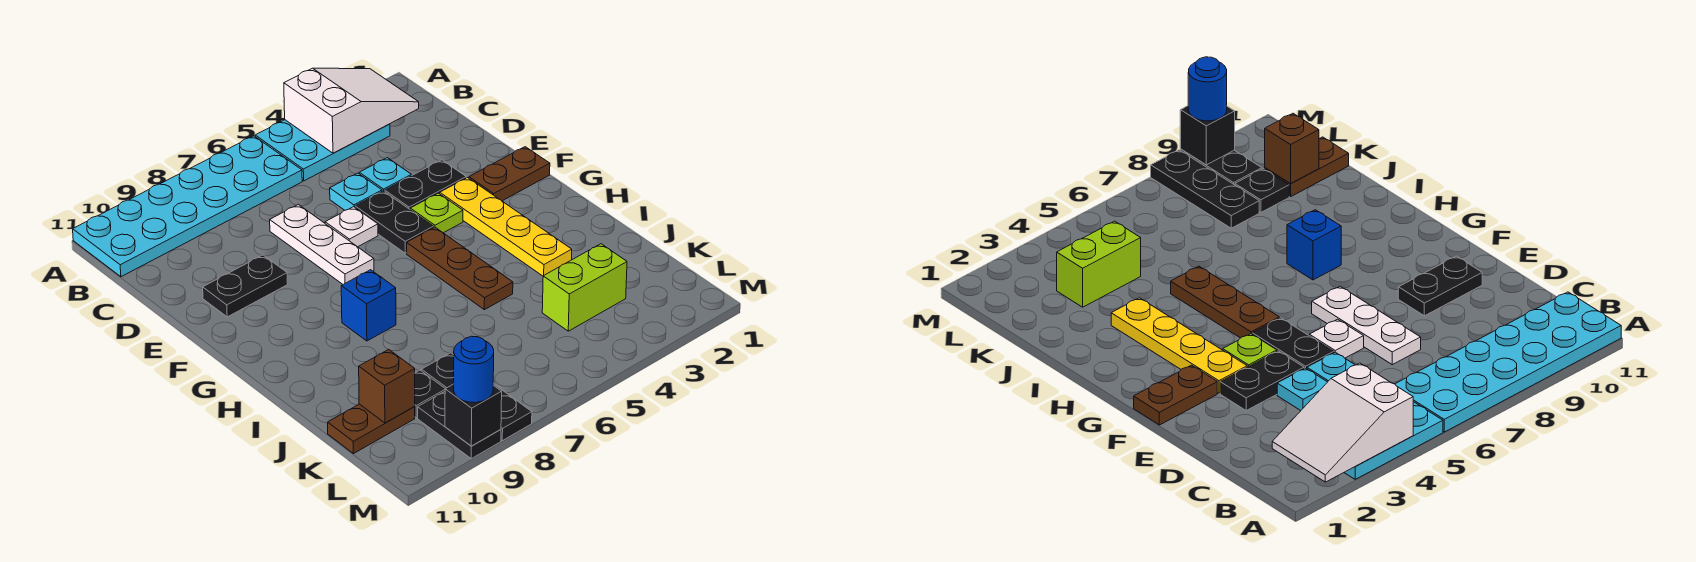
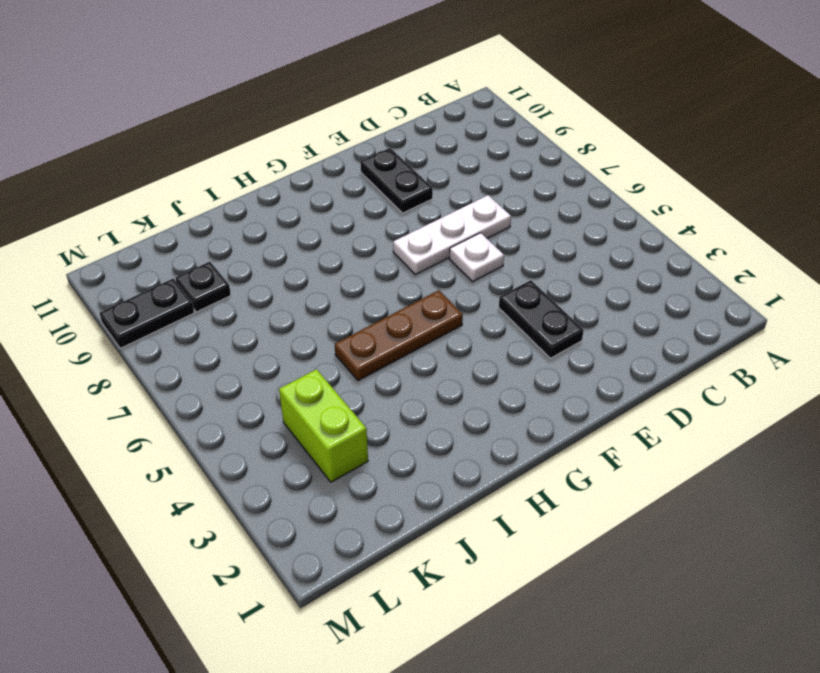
none -> cyan plate A3:B5 level 1
none -> cyan plate A6:B11 level 1
none -> cyan plate D4 level 1

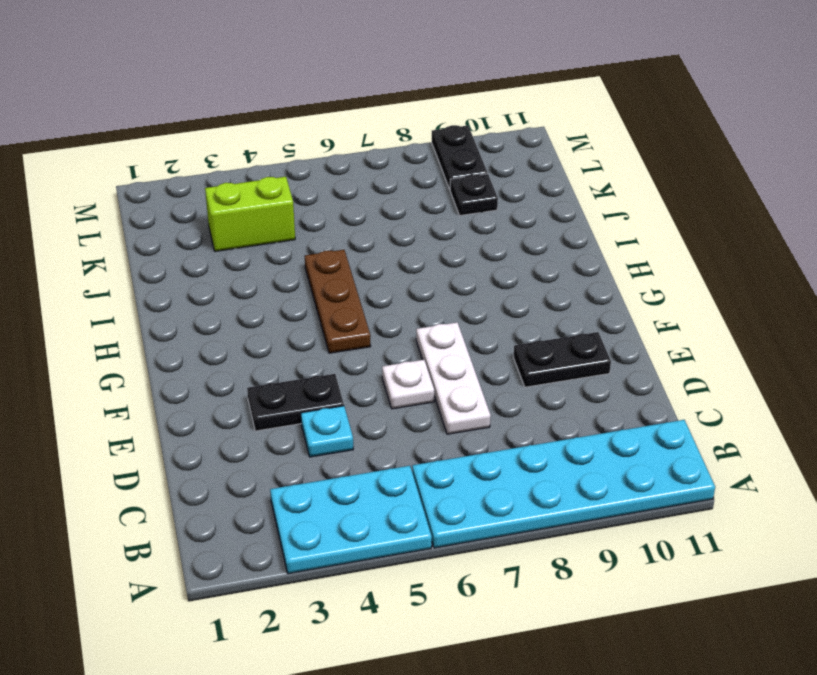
none -> cyan plate D5 level 1
none -> black plate E5:F5 level 1
none -> brown plate F1:F2 level 1

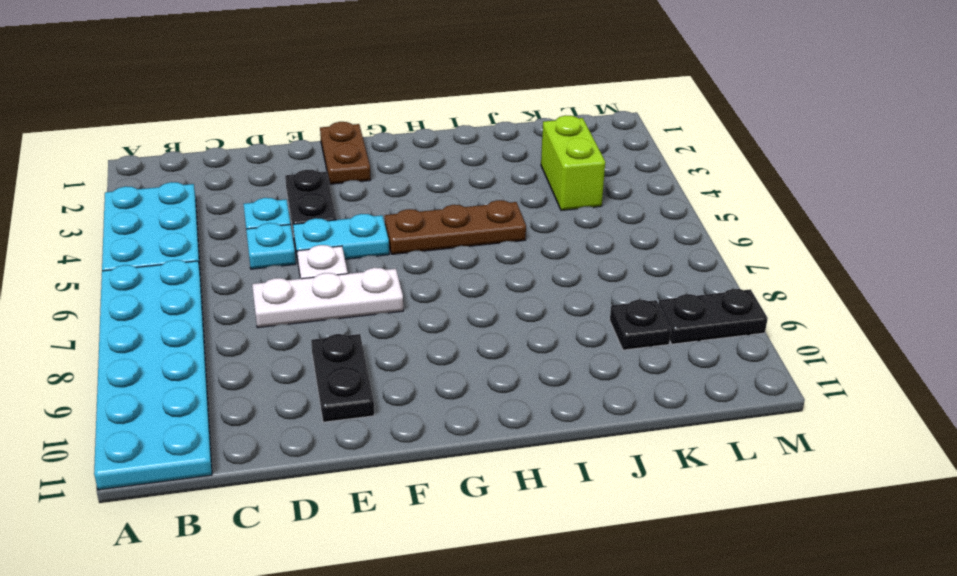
cyan plate E5:F5 level 1 -> black plate E5:F5 level 1
none -> yellow plate F3:I3 level 1
none -> lime plate F4 level 1
none -> blue brick H8 level 1

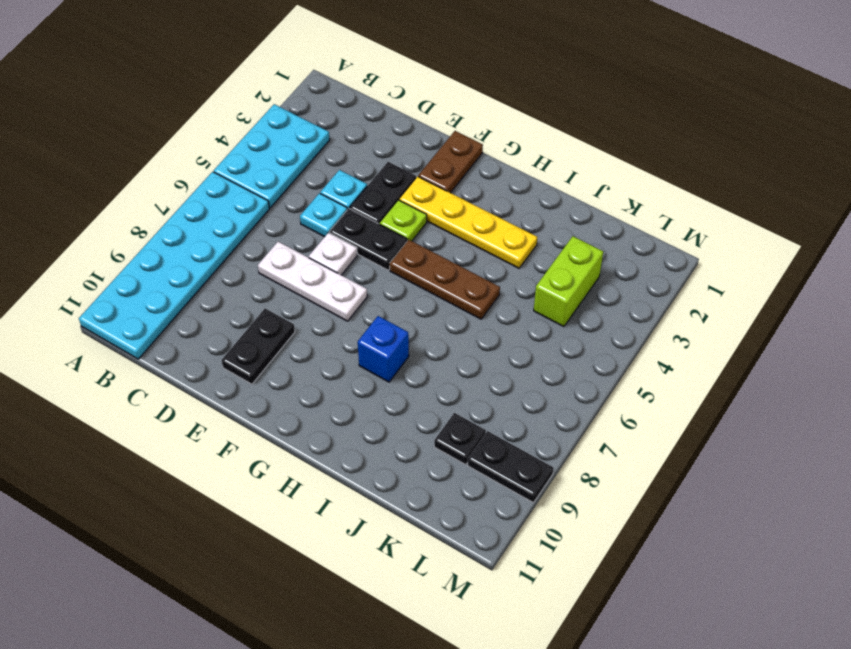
none -> black plate K8:M8 level 1
none -> brown plate K10:K11 level 1
none -> white slope A2:B4 level 2 top 4

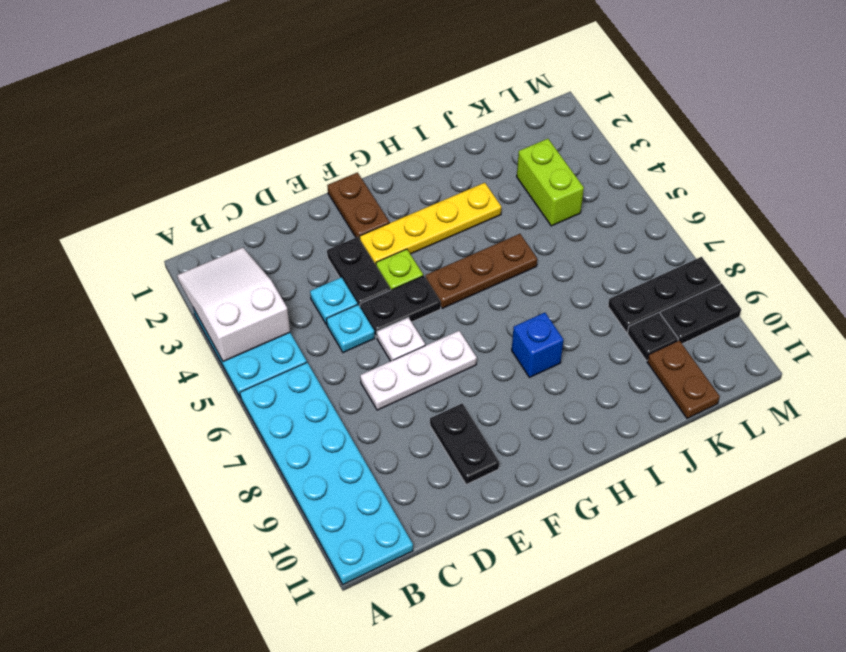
none -> brown brick K10 level 2
none -> black brick M9 level 2
none -> blue round brick M9 level 3

